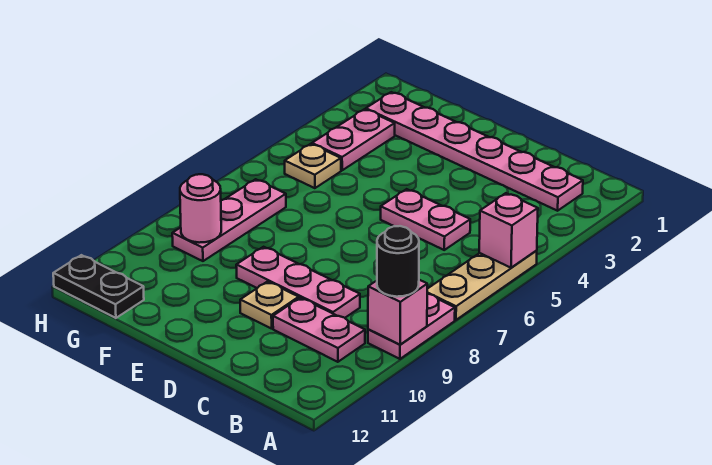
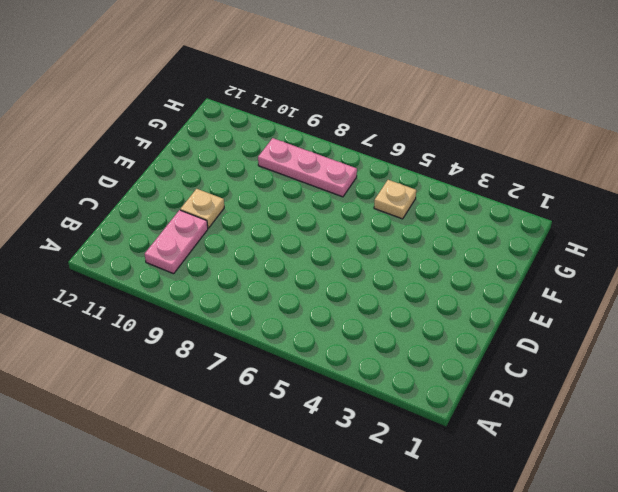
none -> tan plate A5:A7 level 1
none -> pink plate A8:A9 level 1
none -> pink plate B2:G2 level 1

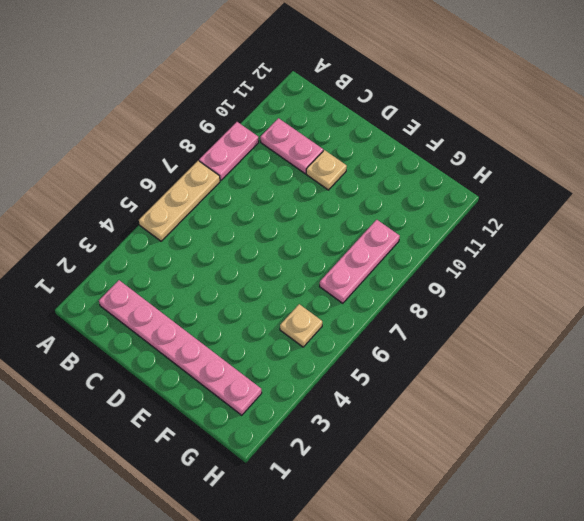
none -> pink plate C5:D5 level 1
none -> pink plate C9:E9 level 1
none -> pink plate G3:G4 level 1

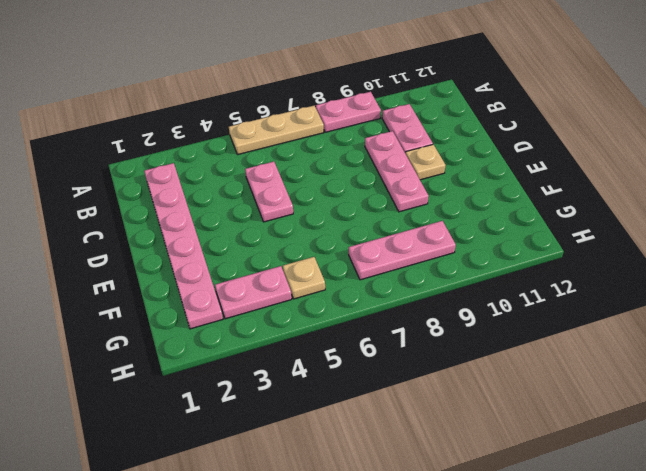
none -> black plate G12:H12 level 1
none -> pink brick A5 level 2
none -> pink brick A9 level 2

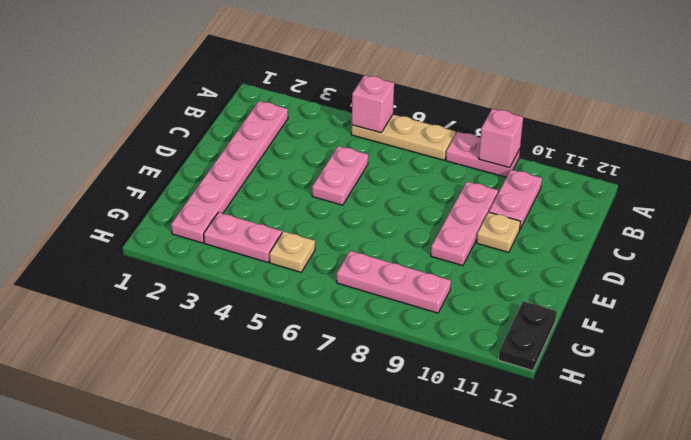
none -> pink round brick G9 level 2
none -> black round brick A9 level 3

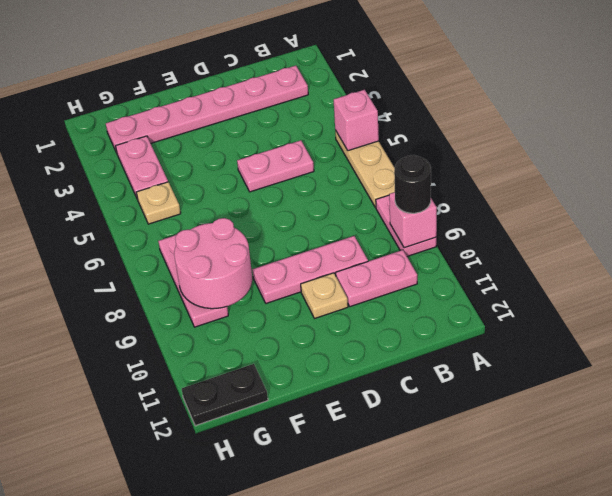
pink round brick F8:G9 level 2 -> pink round brick G9 level 2

